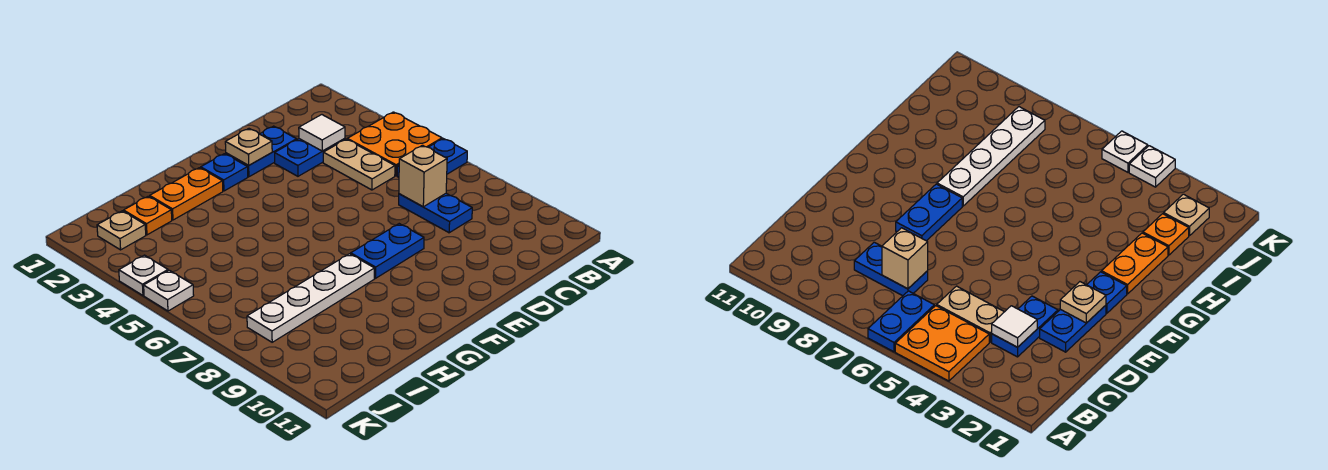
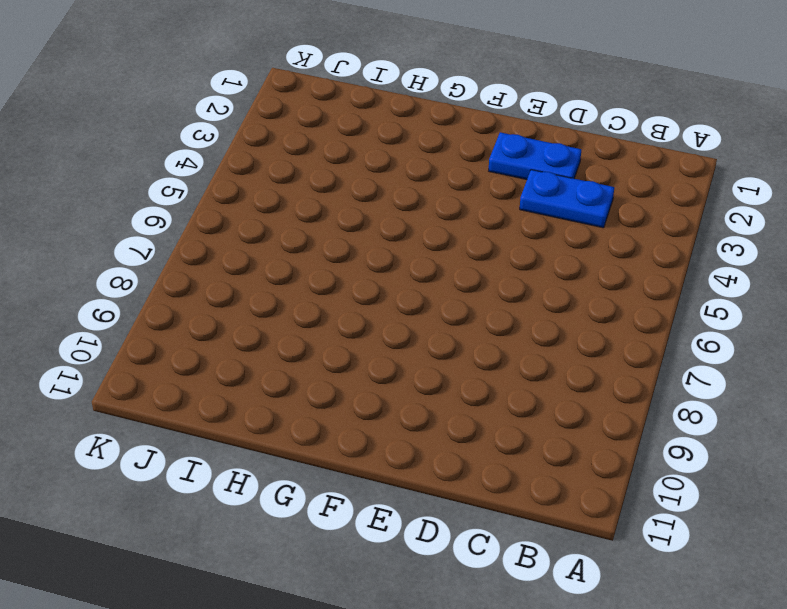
none -> orange plate A4:B5 level 1
none -> blue plate A6:B6 level 1
none -> tan plate C4:C5 level 1

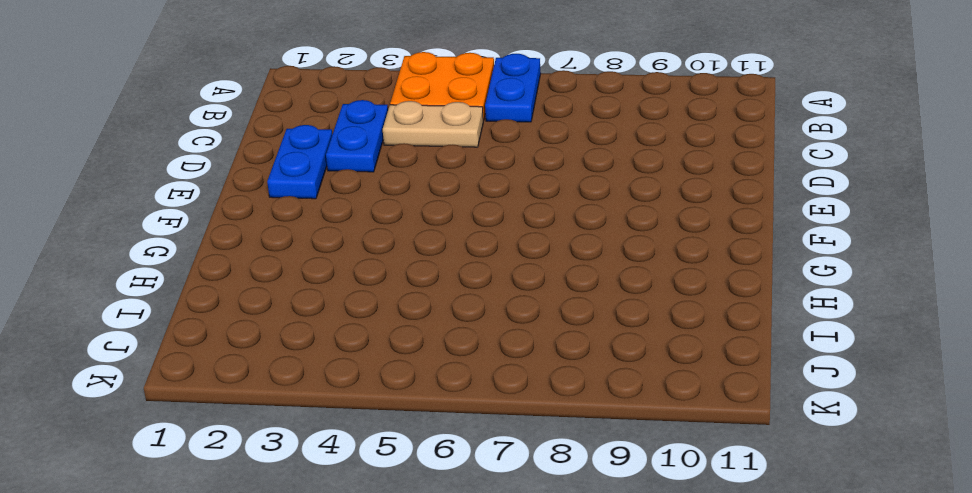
none -> blue plate C7:C8 level 1
none -> blue plate E8:F8 level 1
none -> blue plate F2 level 1

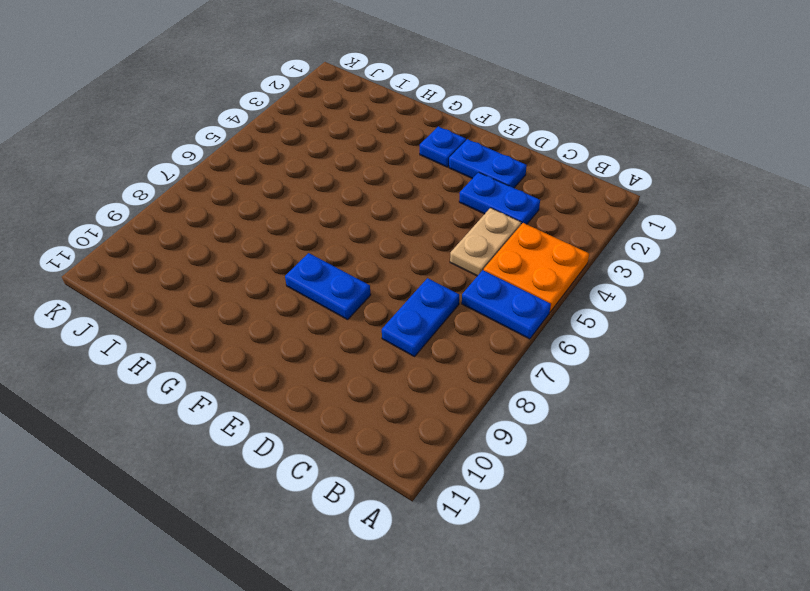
none -> orange plate G2:H2 level 1
none -> white plate G8:J8 level 1
none -> orange plate I2 level 1

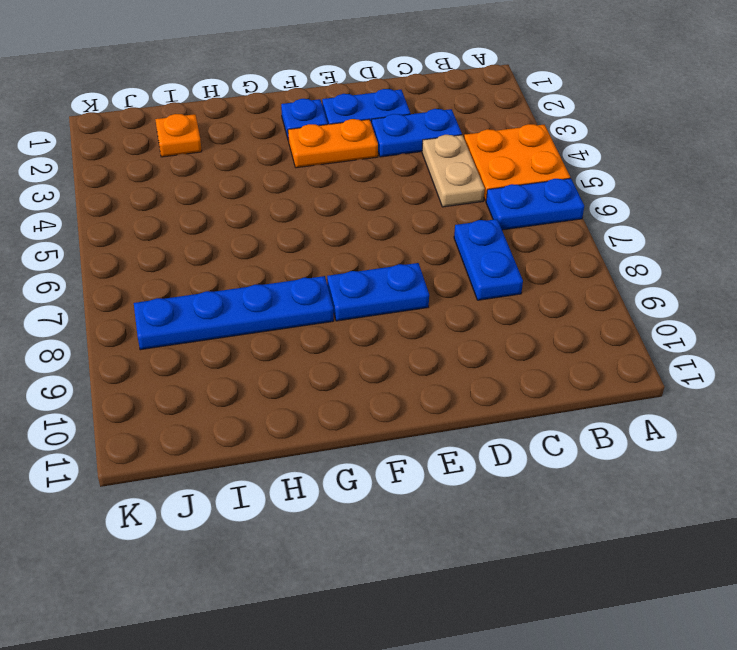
orange plate E3:F3 level 1 -> orange plate G2:H2 level 1
blue plate G8:J8 level 1 -> white plate G8:J8 level 1
none -> tan plate J2 level 1
none -> white plate K4 level 1
none -> white plate K5 level 1

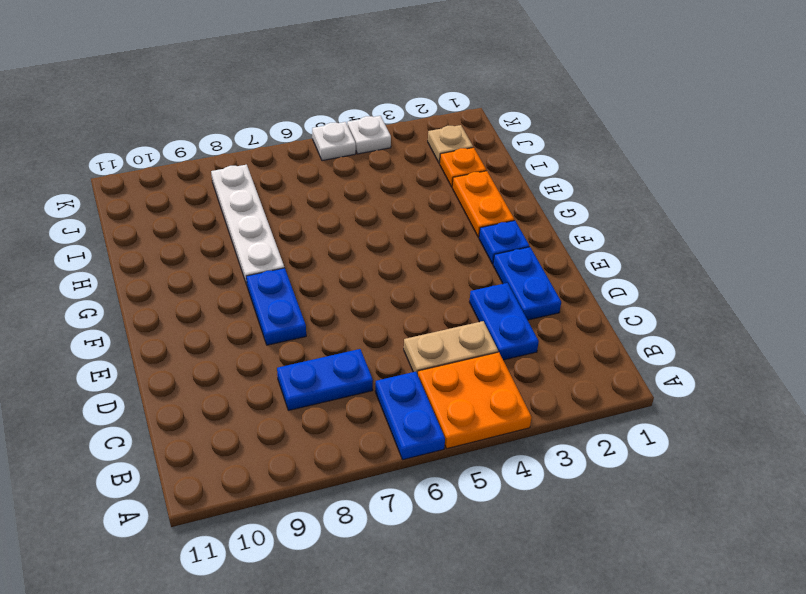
none -> white tile C3 level 2
none -> tan brick C7 level 2
none -> tan plate E2 level 2

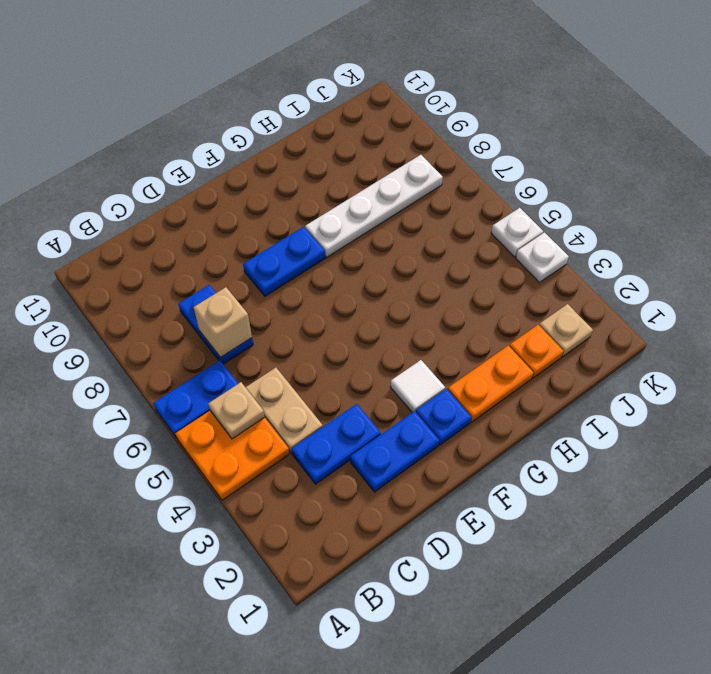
tan plate B5 level 2 -> tan plate E2 level 2
white tile F3 level 1 -> white tile C3 level 2

